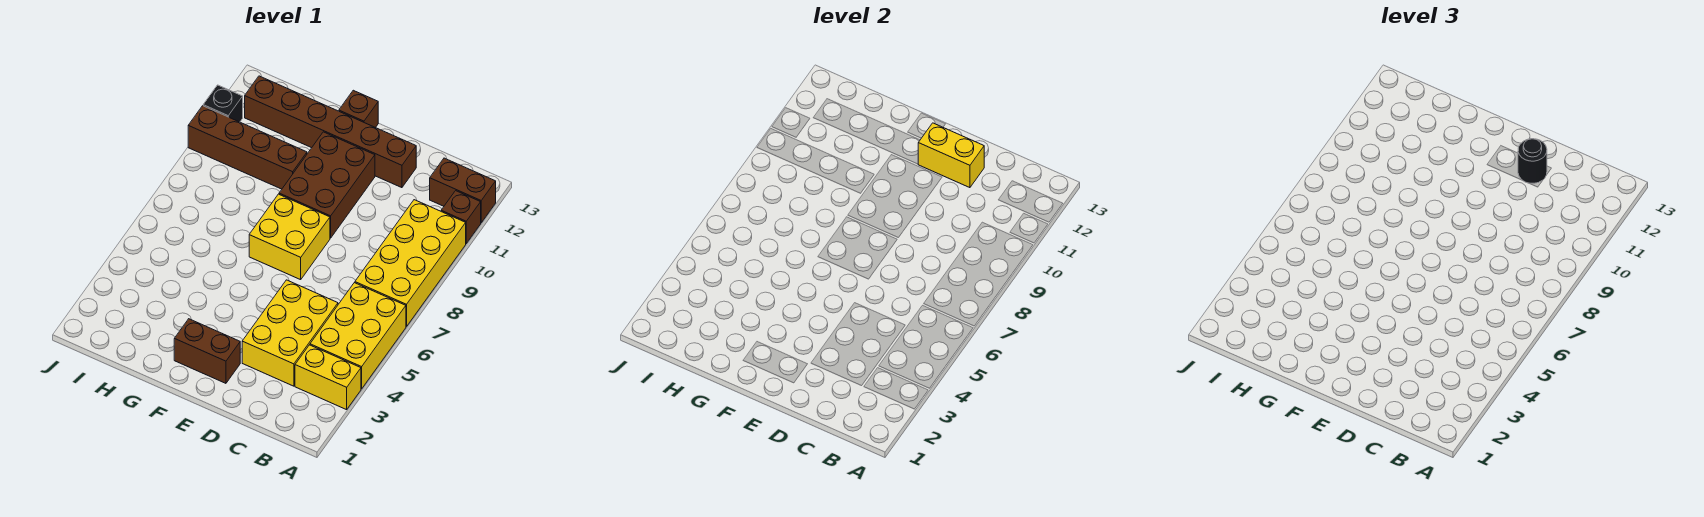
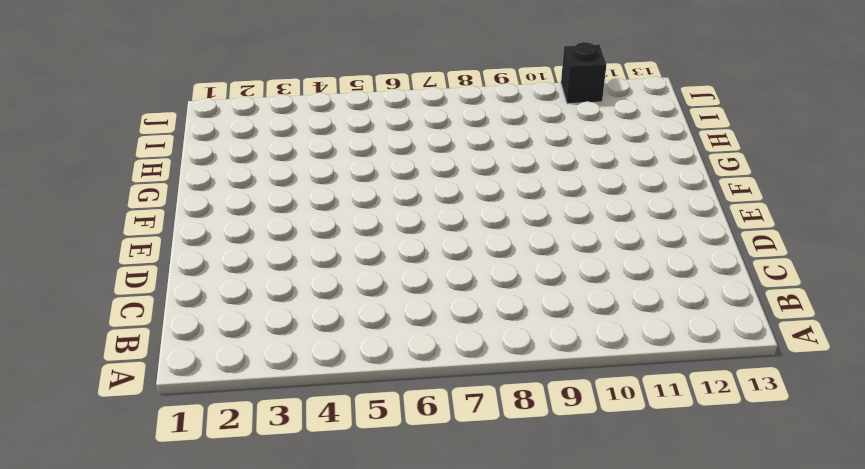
none -> yellow brick A3:B3 level 1
none -> yellow brick A4:B6 level 1
none -> yellow brick A7:B10 level 1

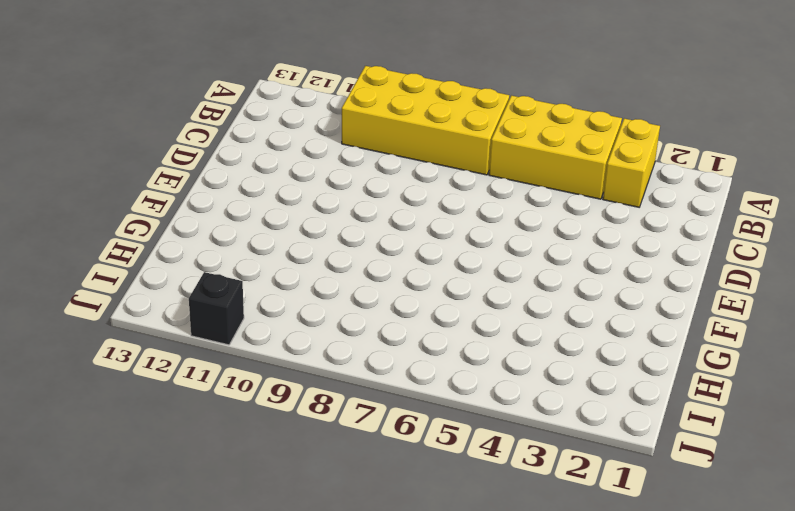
none -> brown brick A11 level 1
none -> brown brick A12:B12 level 1
none -> yellow brick C3:D5 level 1

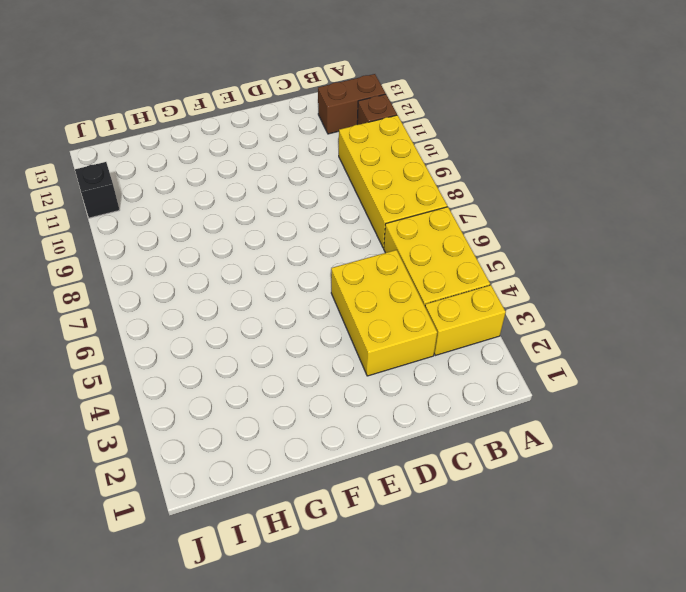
none -> brown brick D12:I12 level 1
none -> brown brick E2:F2 level 1
none -> yellow brick E7:F8 level 1

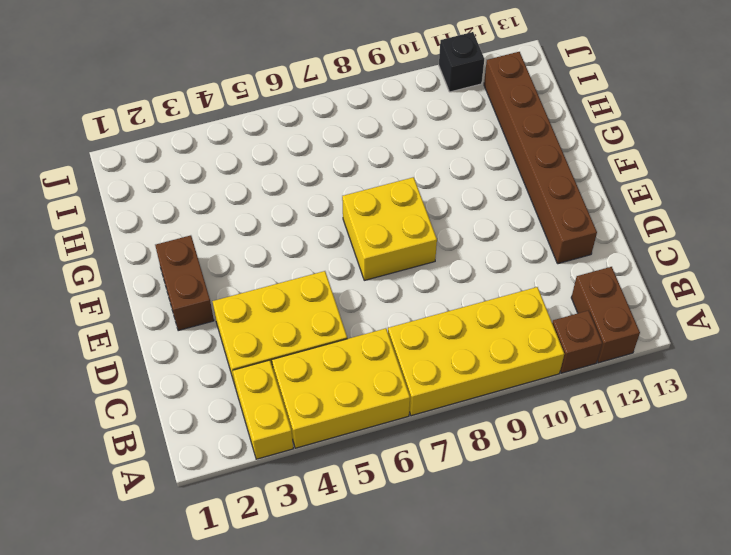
none -> brown brick E9:F11 level 1
none -> brown brick F13 level 1
none -> brown brick G10:J10 level 1

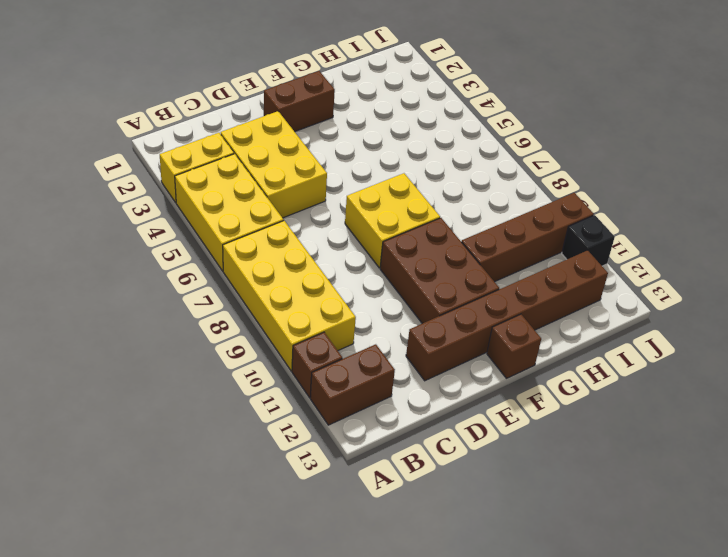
none -> yellow brick D12:E12 level 2
none -> black round brick D12 level 3

